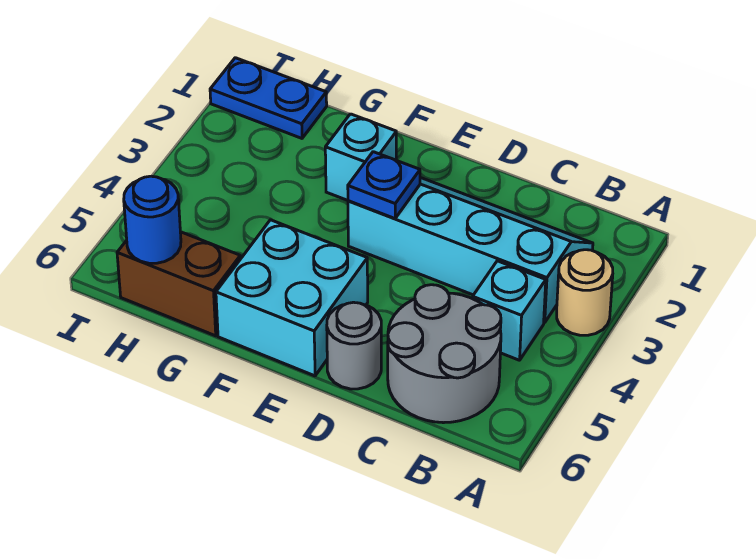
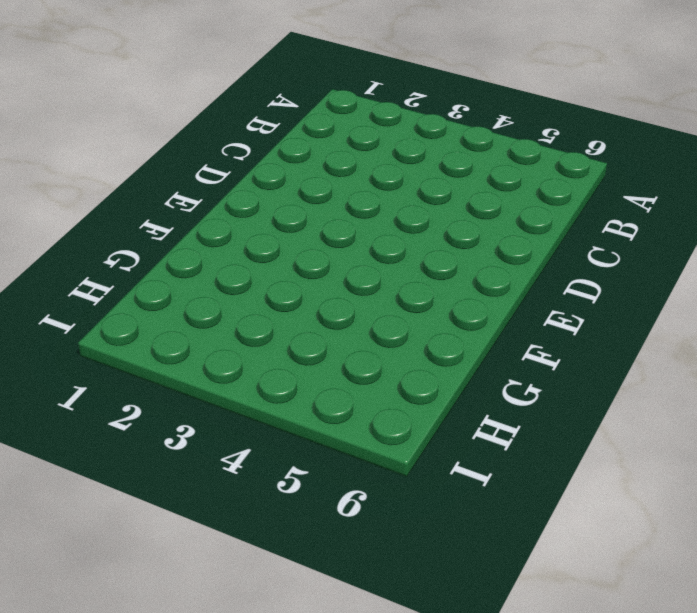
none -> tan round brick A3 level 1
none -> cyan slope B2:E3 level 1 top 3

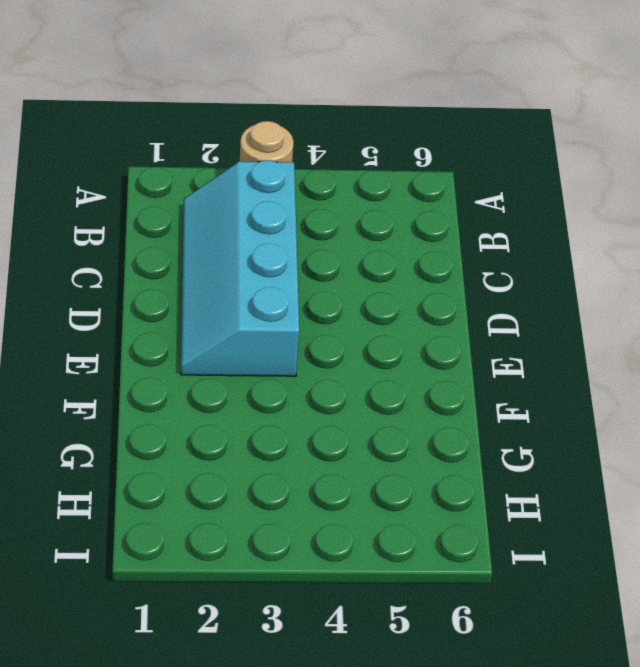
none -> cyan brick B4 level 1
none -> grey round brick B5:C6 level 1

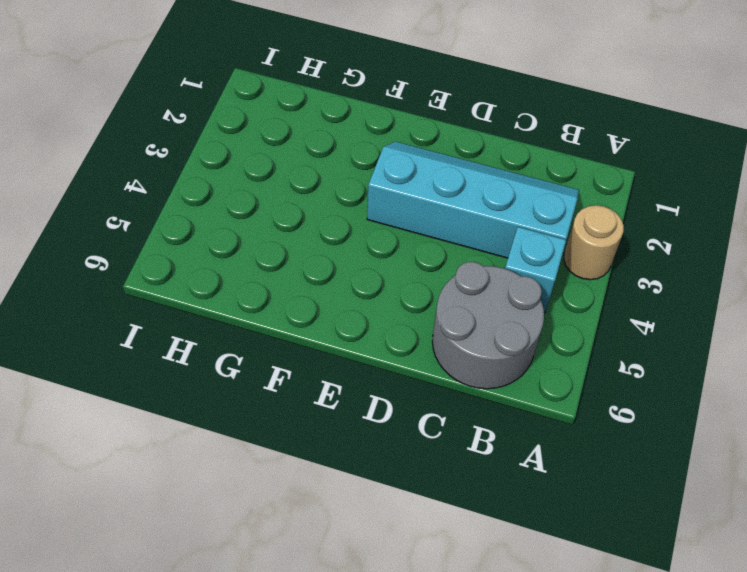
none -> grey round brick D6 level 1
none -> cyan brick E5:F6 level 1

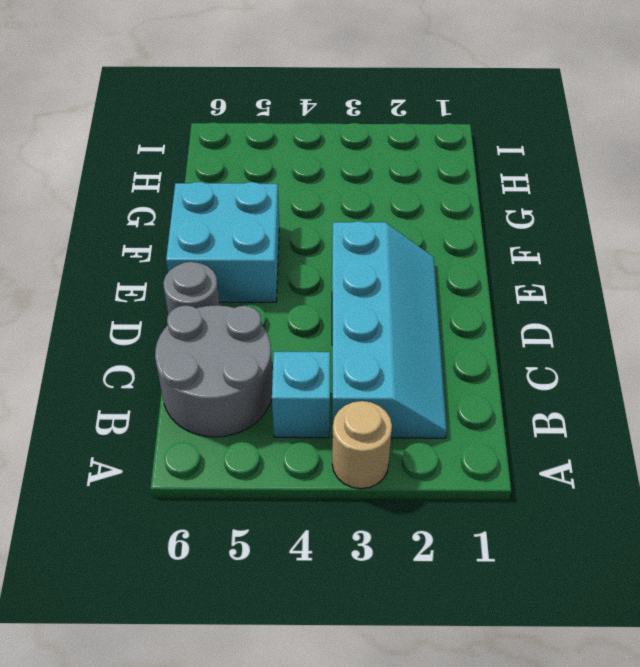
none -> cyan brick F2 level 1
none -> brown brick G6:H6 level 1

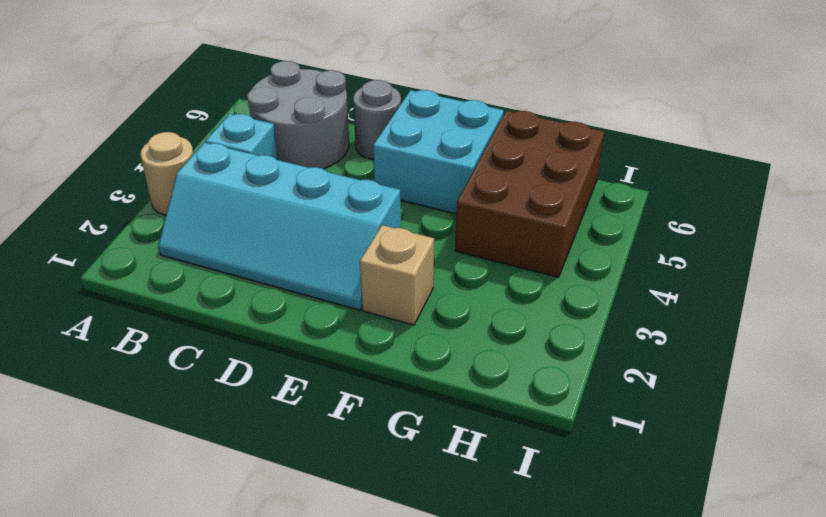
tan brick F2 level 1 -> cyan brick F2 level 1
brown brick G4:H6 level 1 -> brown brick G6:H6 level 1
none -> blue plate H1:I1 level 1
none -> blue plate E3 level 2

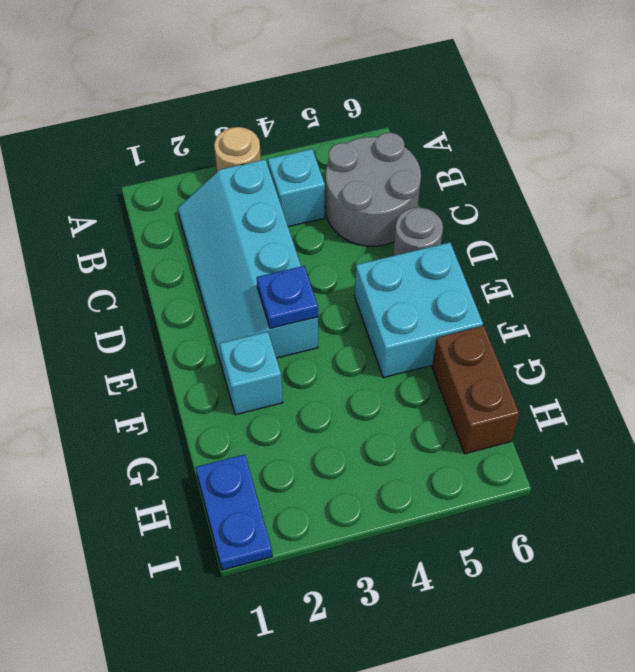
none -> blue round brick H6 level 2

